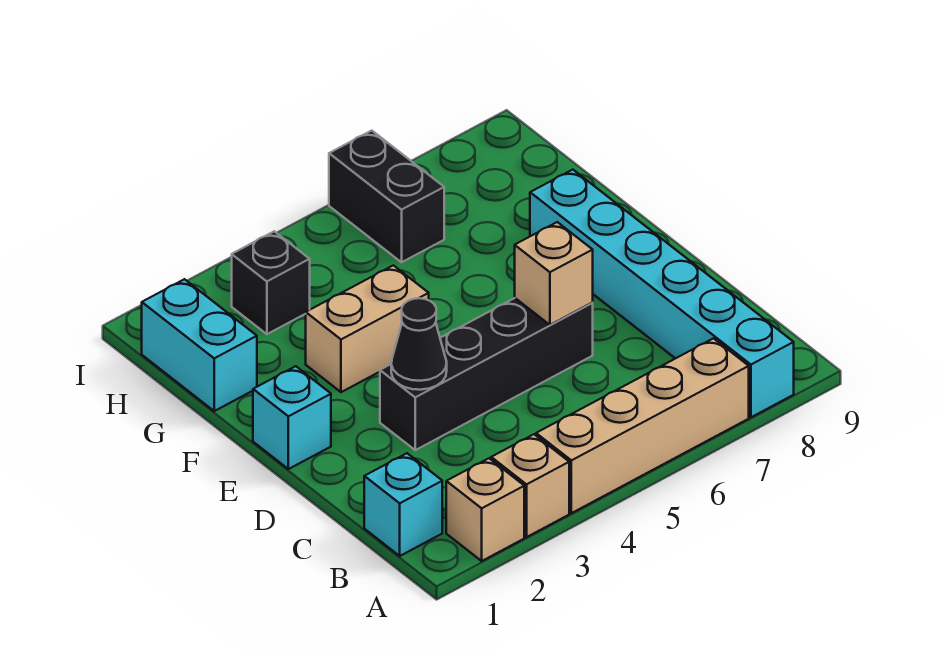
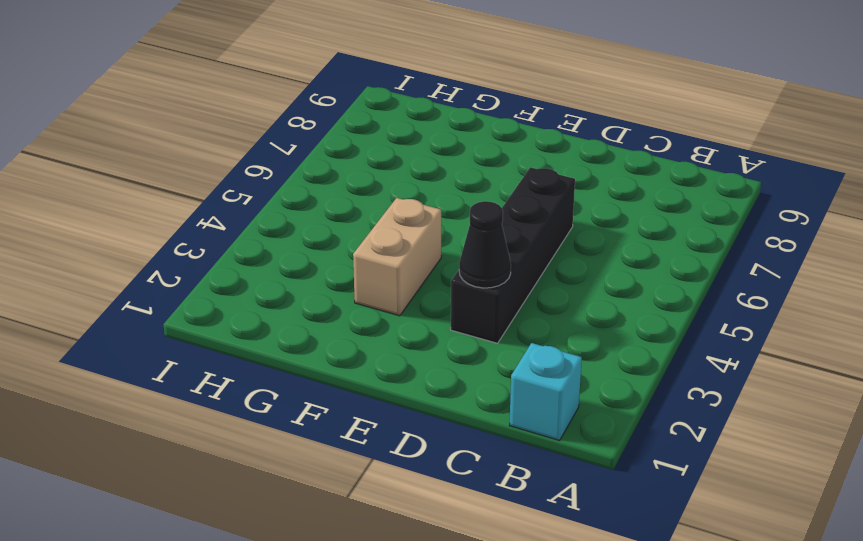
none -> tan brick A2 level 1
none -> tan brick A3 level 1
none -> tan brick A4:A7 level 1

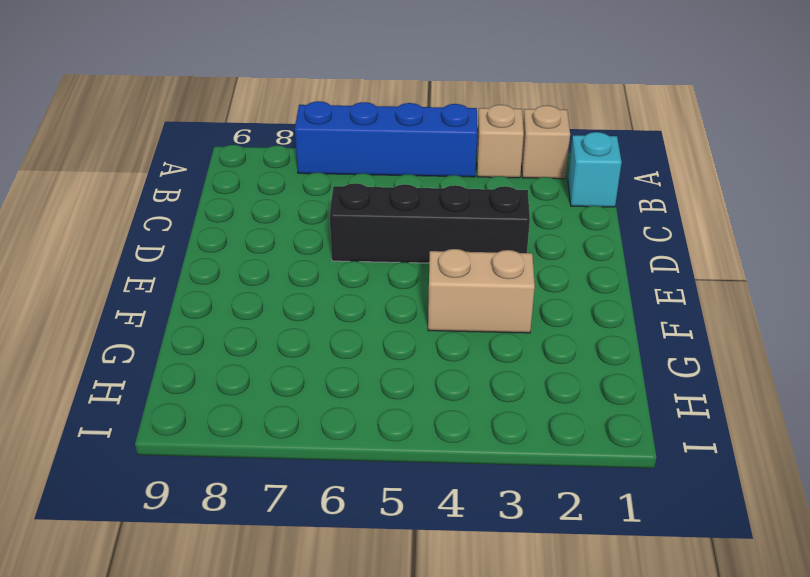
blue brick A4:A7 level 1 -> tan brick A4:A7 level 1
none -> cyan brick A8:F8 level 1
none -> cyan brick E1 level 1
none -> cyan brick G1:H1 level 1

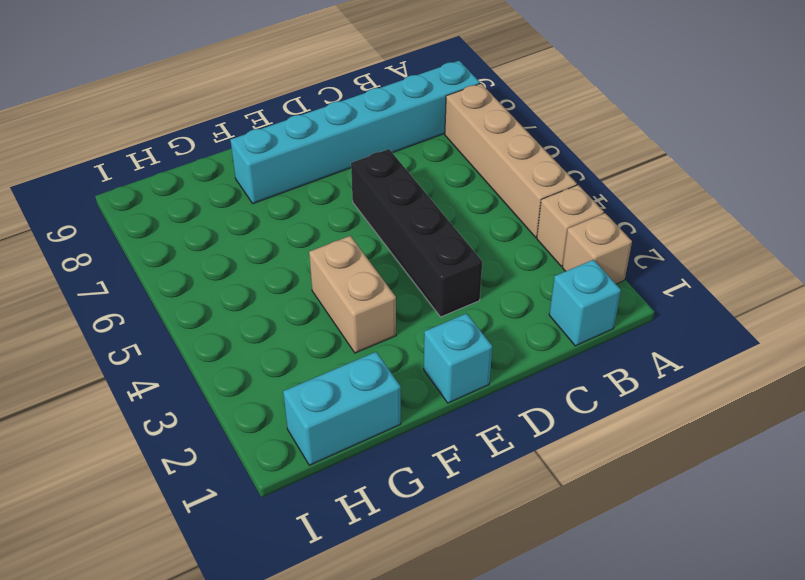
none -> black brick H3 level 1
none -> black brick H6:I6 level 1
none -> black cone D3 level 2

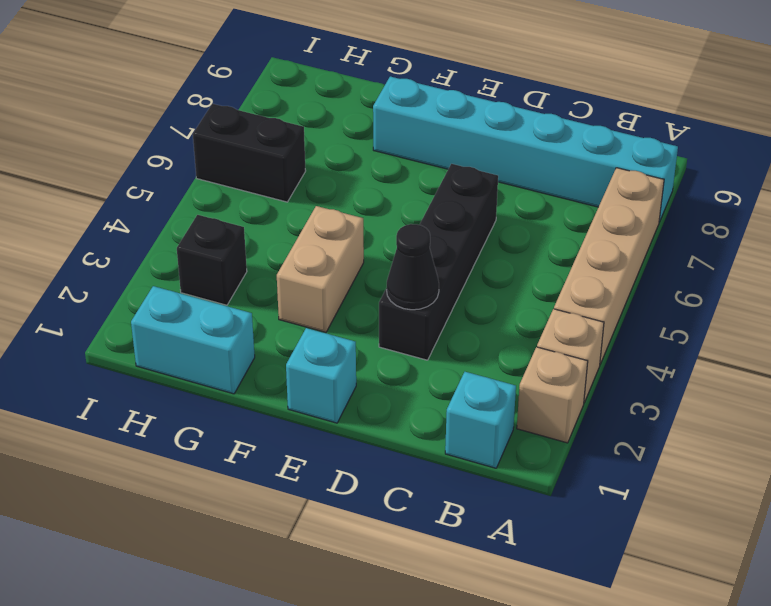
none -> tan brick D6 level 2

